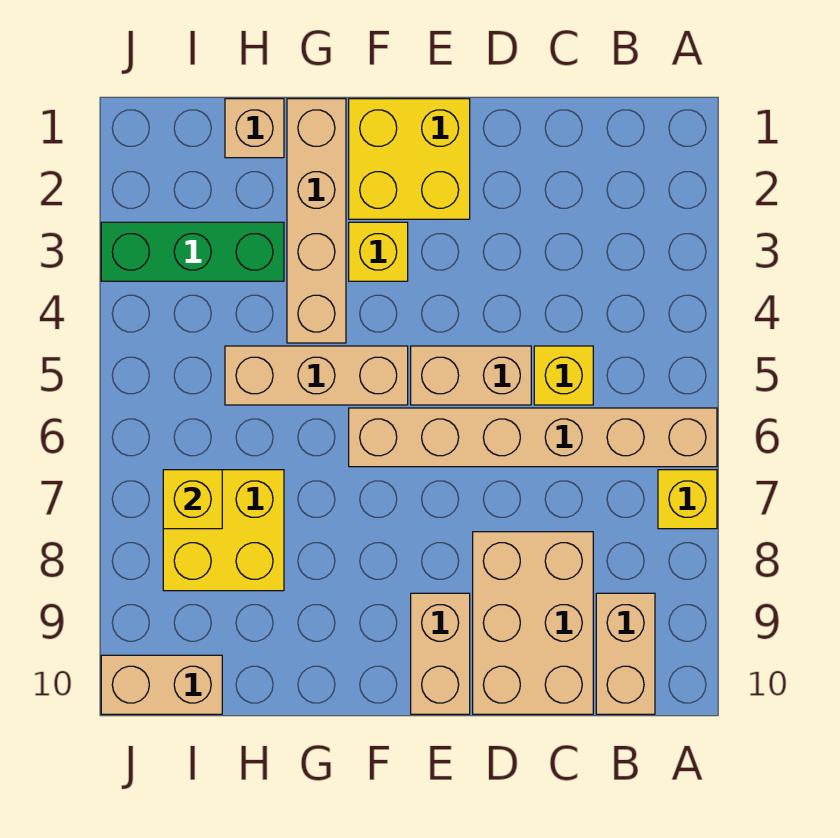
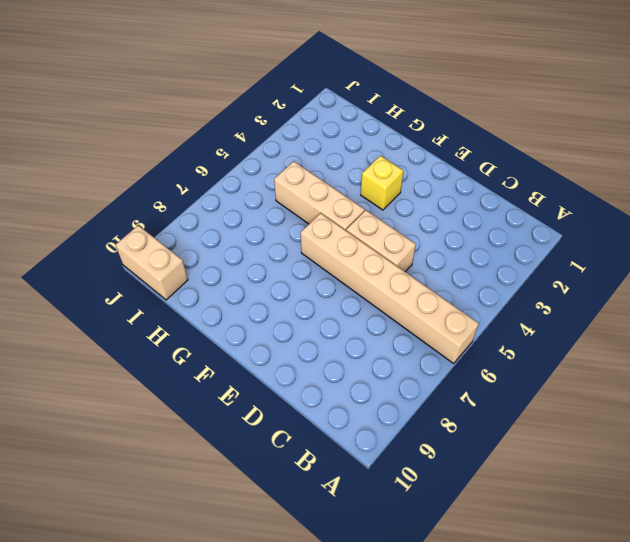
none -> yellow brick A7 level 1
none -> tan brick B9:B10 level 1
none -> yellow brick C5 level 1

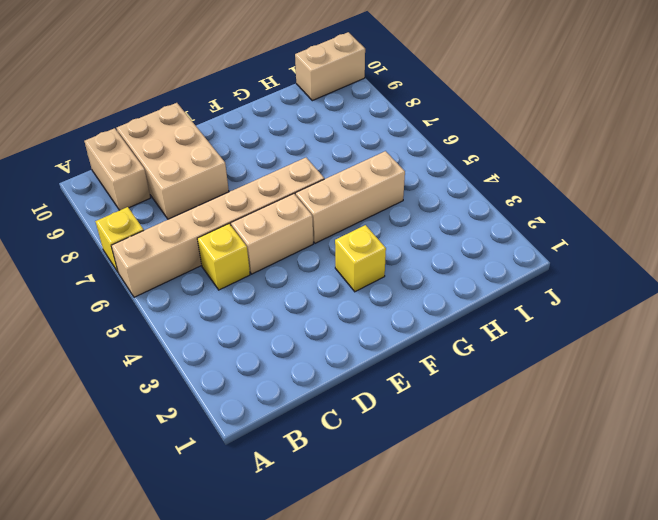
none -> yellow brick E1:F2 level 1
none -> tan brick E9:E10 level 1
none -> tan brick G1:G4 level 1

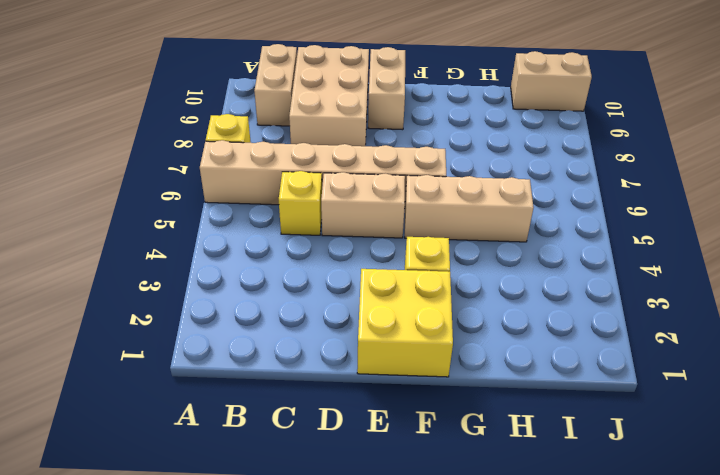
none -> tan brick G1:G4 level 1
none -> tan brick H1 level 1
none -> green brick H3:J3 level 1

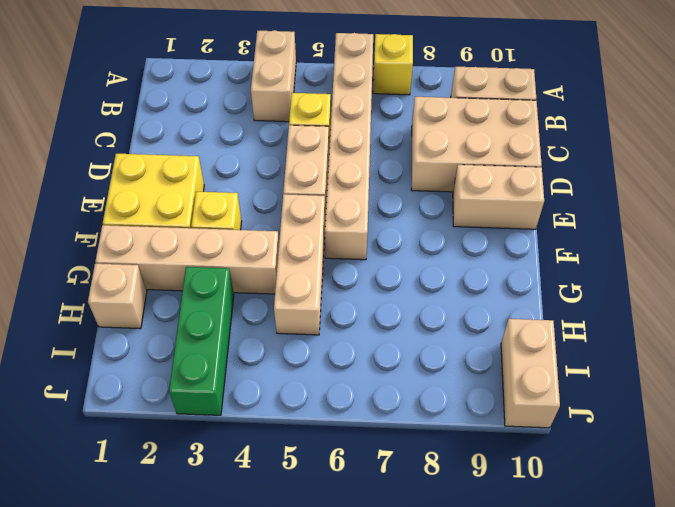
tan brick A4:B4 level 1 -> none
none -> yellow brick H7:I8 level 1
none -> yellow brick I7 level 2

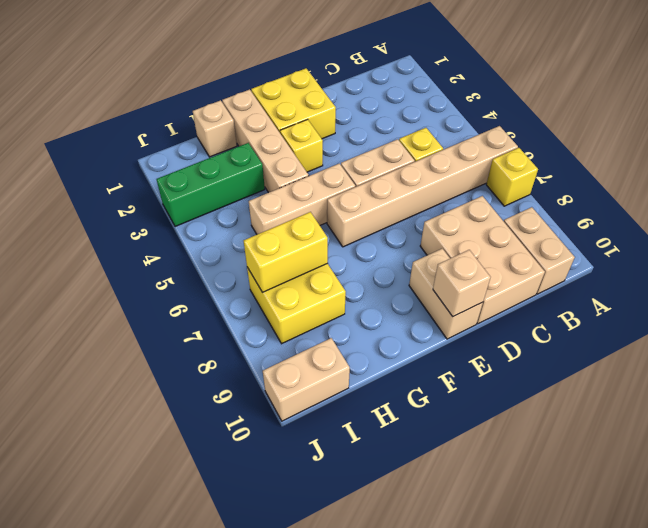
tan brick E10 level 2 -> none
yellow brick H7:I7 level 2 -> yellow brick I7 level 2

